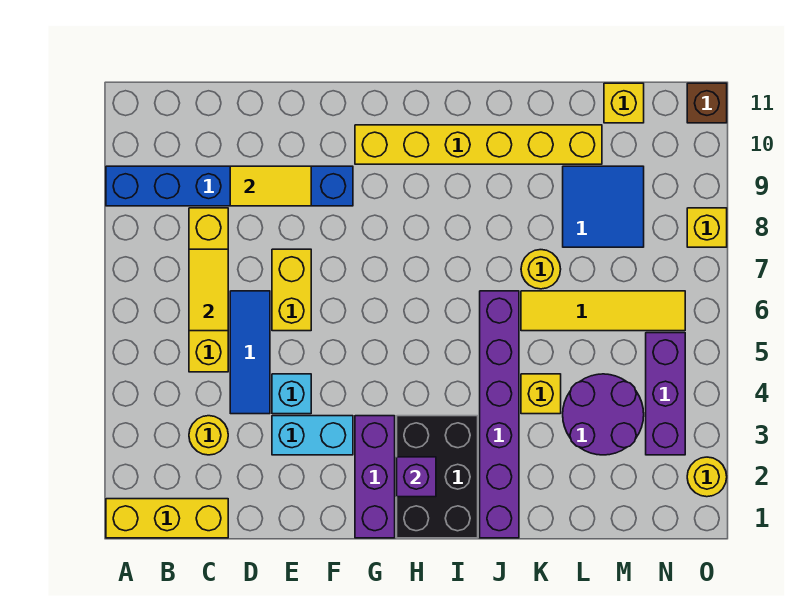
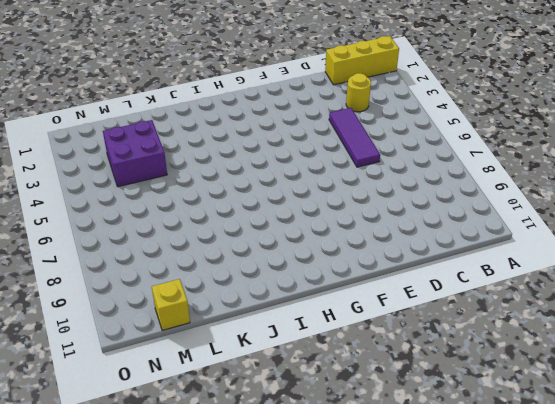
purple tile D4:D6 level 1 -> blue tile D4:D6 level 1
purple brick L3:M4 level 1 -> purple round brick L3:M4 level 1
none -> blue brick A9:F9 level 1
none -> yellow brick C5:C8 level 1
none -> cyan brick E3:F3 level 1

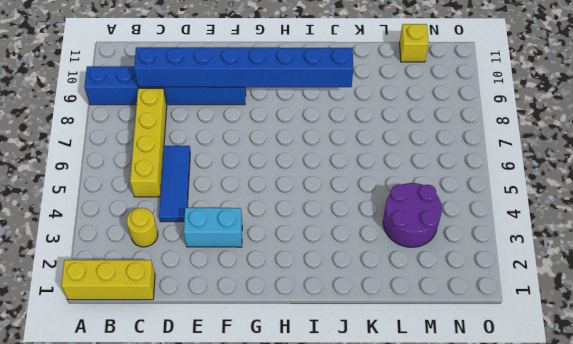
blue brick C9:J9 level 2 -> yellow tile D9:E9 level 2
none -> cyan brick E4 level 1
none -> yellow brick E6:E7 level 1
none -> purple brick G1:G3 level 1

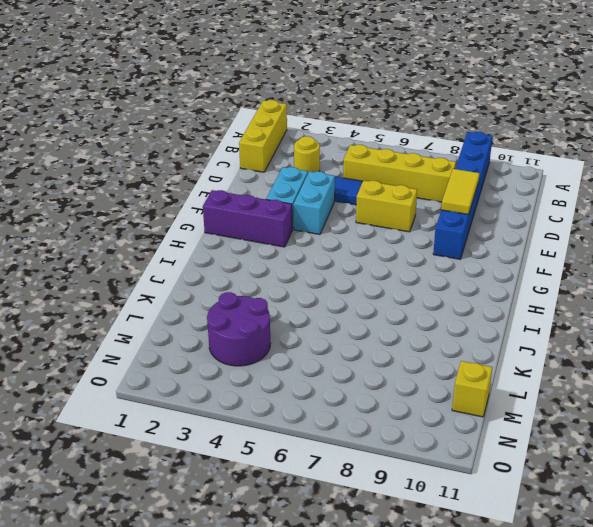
cyan brick E4:F4 level 1 -> cyan brick E4 level 1
none -> yellow brick G10:L10 level 1
none -> black brick H1:I3 level 1
none -> purple brick J1:J6 level 1

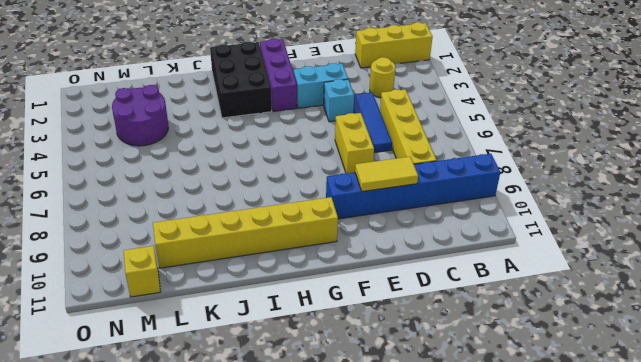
none -> purple brick J1:J6 level 1
none -> yellow brick K4 level 1
none -> yellow tile K6:N6 level 1

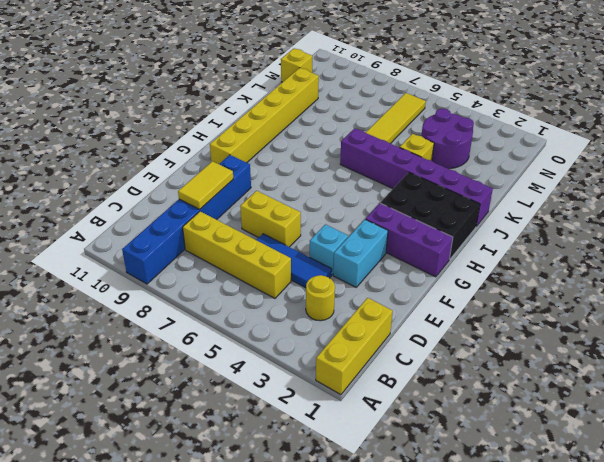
none -> yellow round brick K7 level 1
none -> blue tile L8:M9 level 1
none -> purple brick N3:N5 level 1

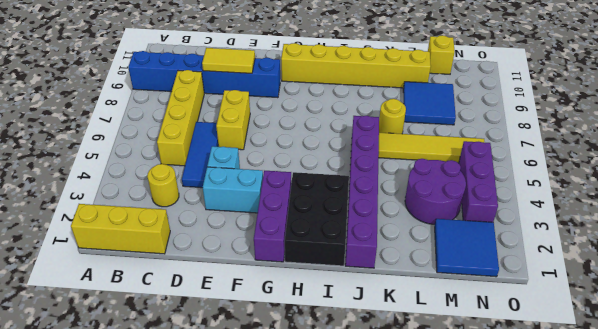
blue tile M1:N2 level 1 -> none
none -> yellow brick K4 level 1
none -> yellow round brick O2 level 1
none -> yellow brick O8 level 1

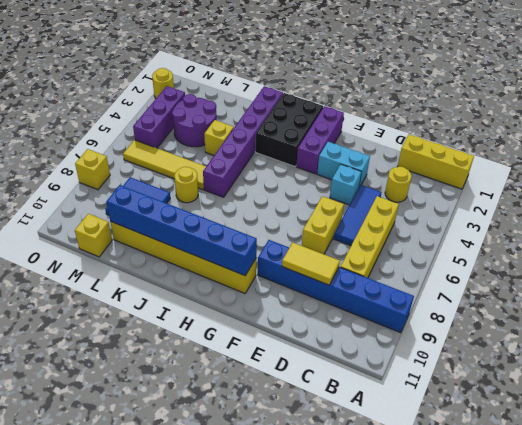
blue brick G10:L10 level 2 -> none
none -> brown brick O11 level 1
none -> yellow tile C6:C7 level 2
none -> purple brick H2 level 2

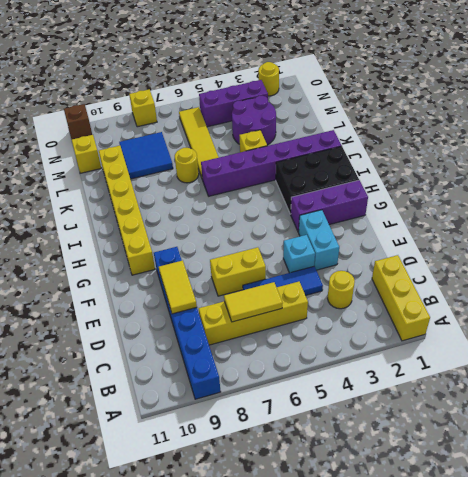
none -> purple brick H2 level 2

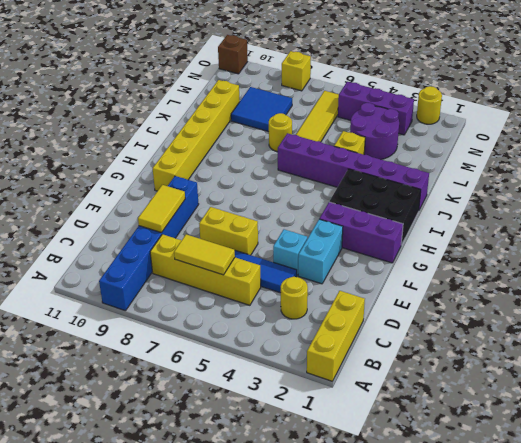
none -> yellow brick M11 level 1
none -> purple brick H2 level 2

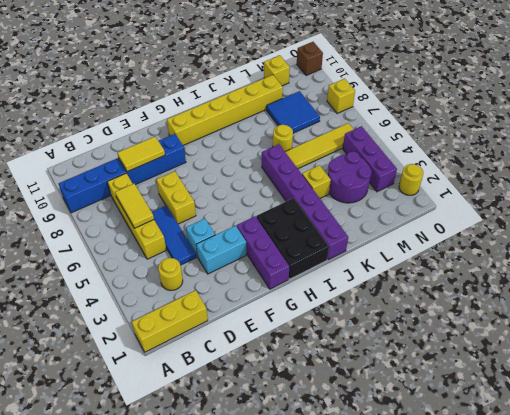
none -> purple brick H2 level 2

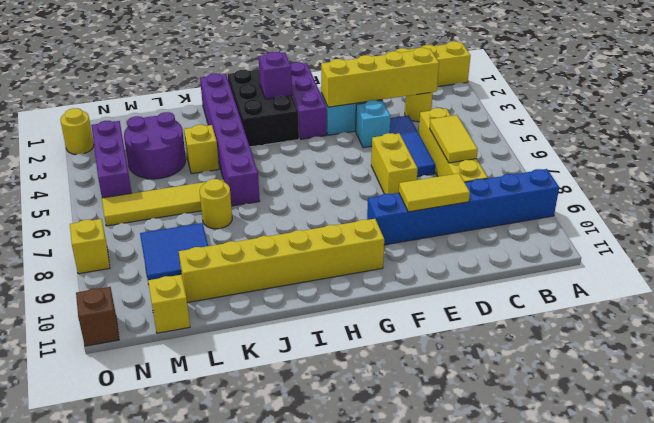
yellow brick C3:F3 level 2 -> none

